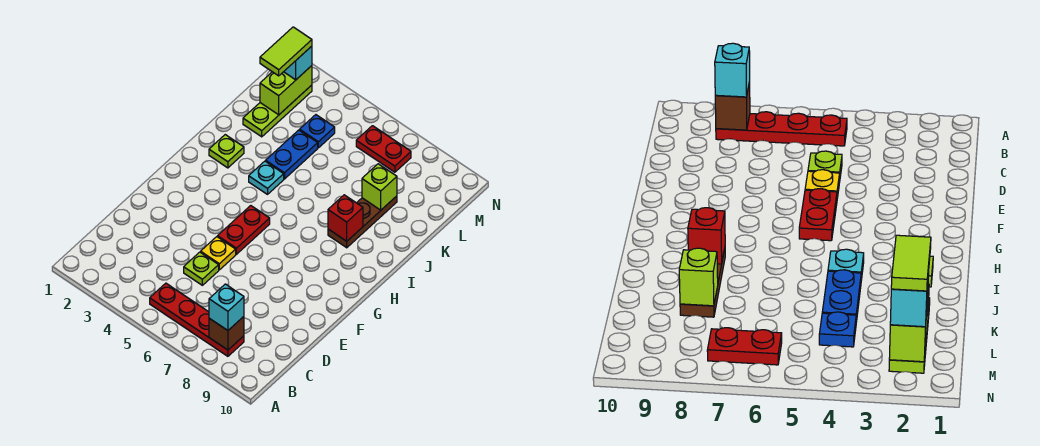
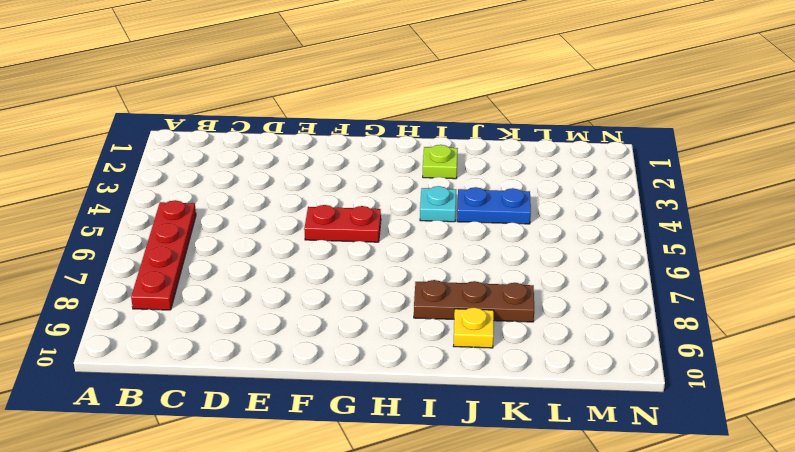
yellow plate J9 level 1 -> yellow plate E5 level 1
none -> lime plate D5 level 1
none -> lime plate K2:M2 level 1
none -> blue plate L4 level 1

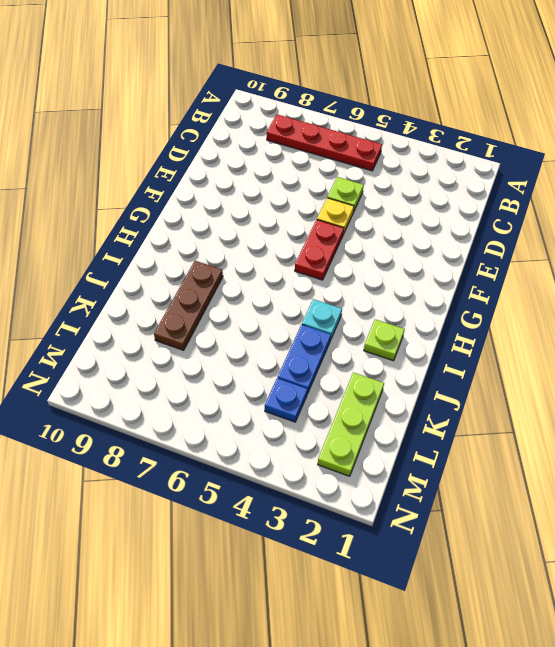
none -> red plate M6:M7 level 1
none -> brown brick B8 level 2
none -> red brick I8 level 2

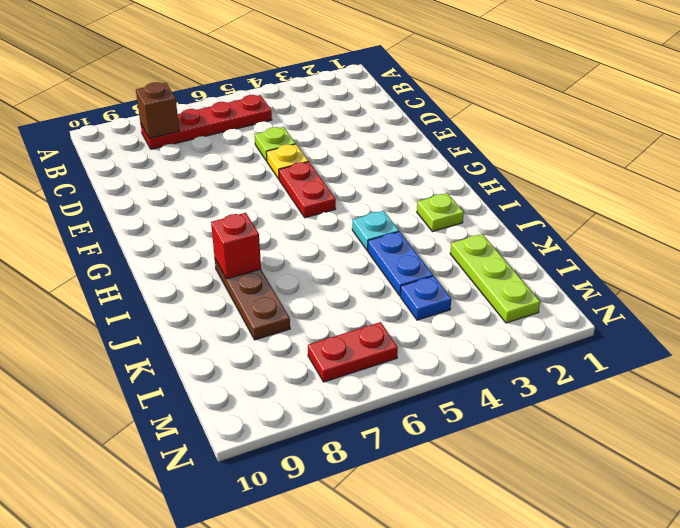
none -> lime brick K8 level 2
none -> lime brick L2:M2 level 2
none -> cyan brick B8 level 3

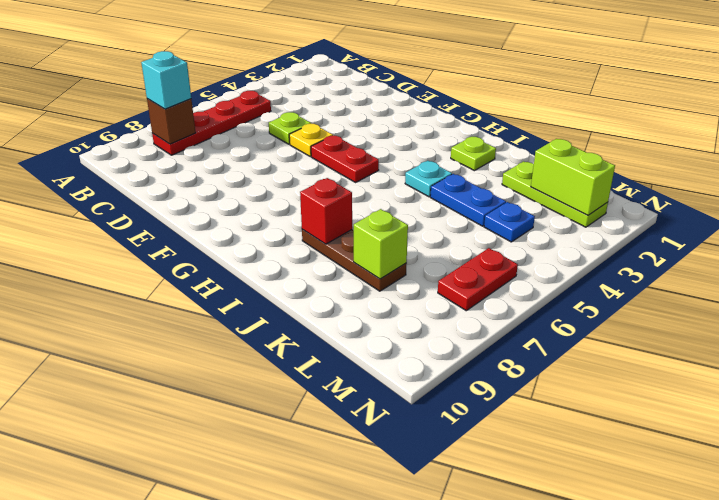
none -> cyan brick M2 level 3
none -> lime tile L2:M2 level 4

